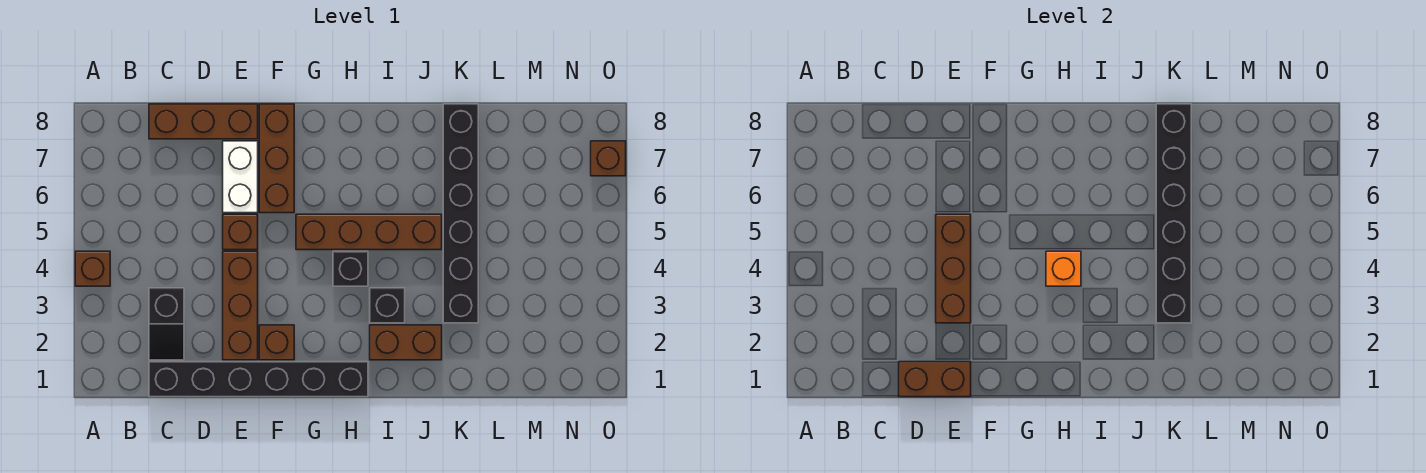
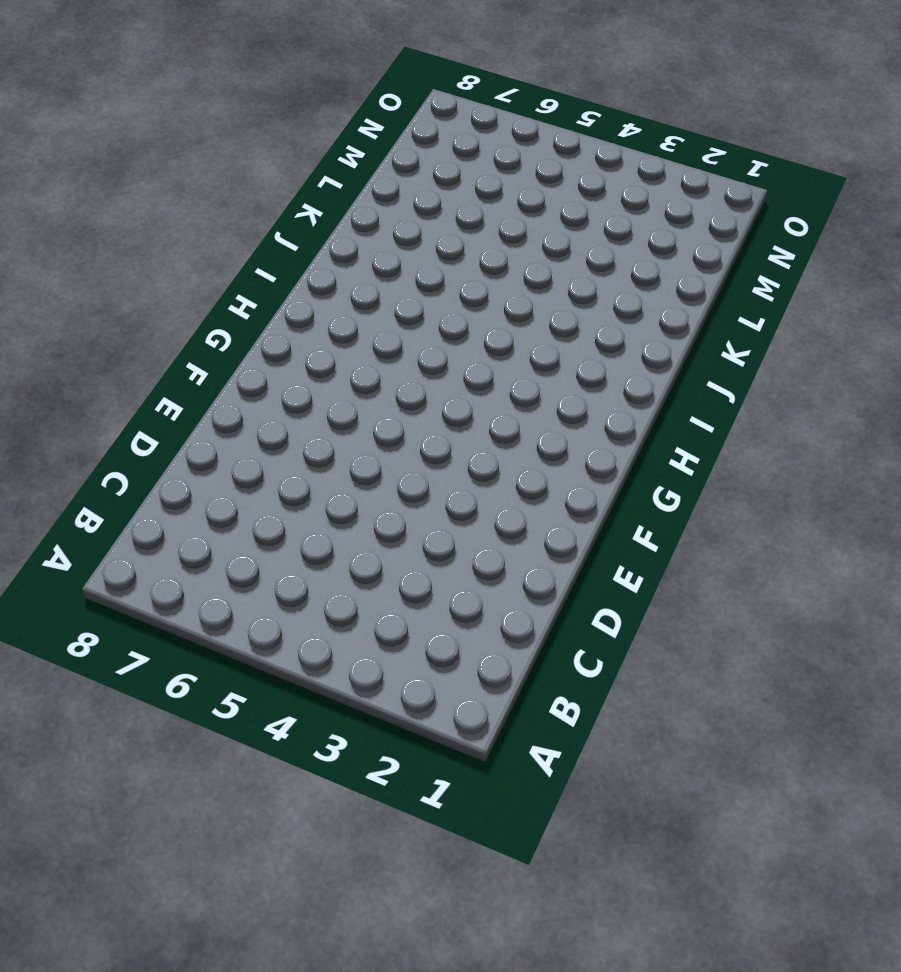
none -> brown brick A4 level 1
none -> black brick C1:H1 level 1
none -> black slope C2:C3 level 1 top 3

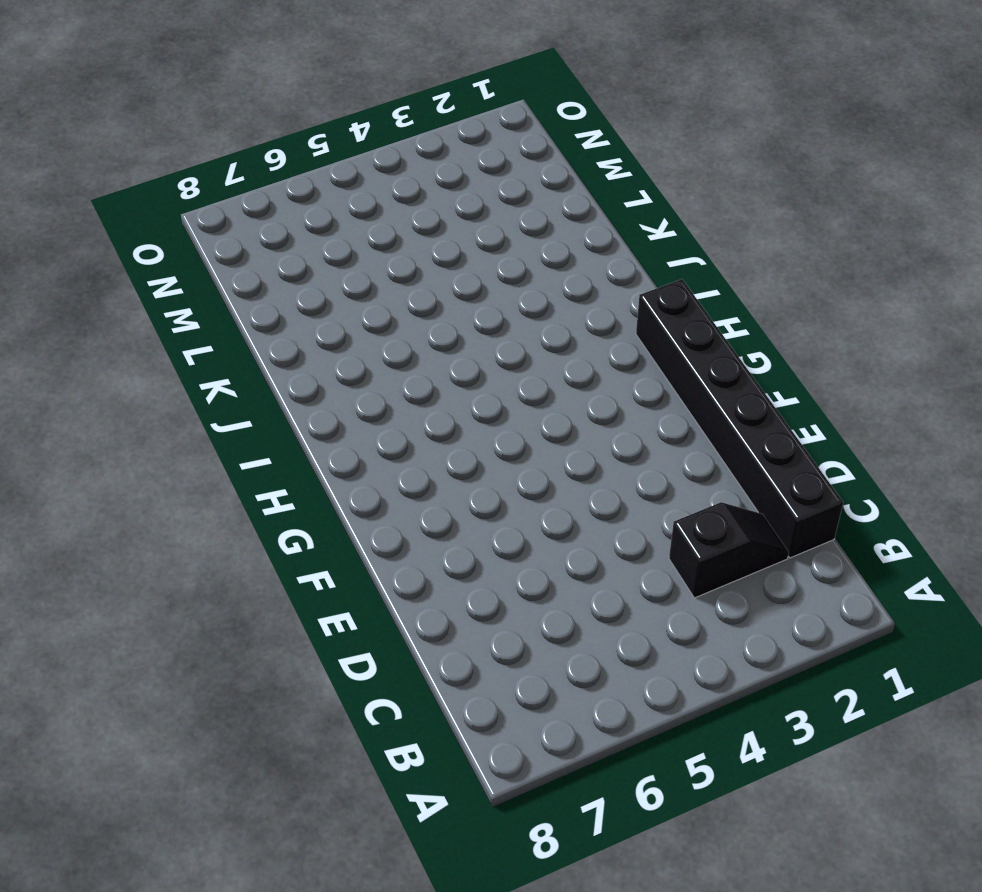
none -> brown brick A4 level 1
none -> brown brick C8:E8 level 1
none -> brown brick E2:E4 level 1

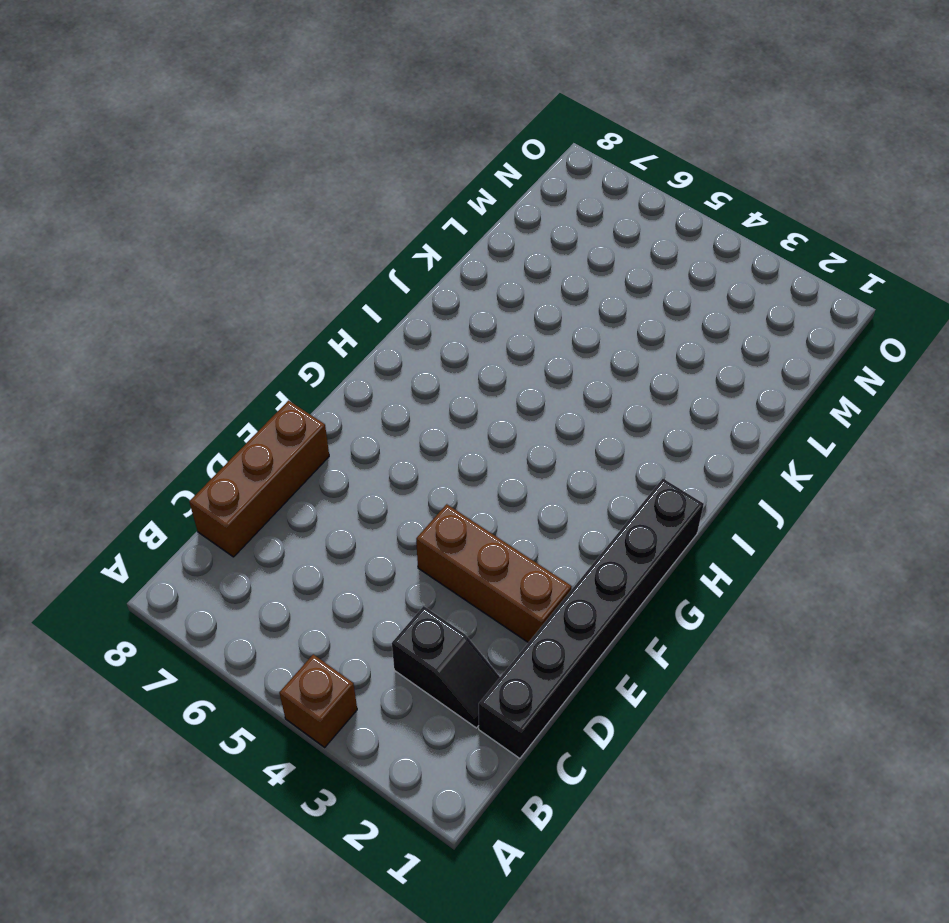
none -> brown brick E5 level 1
none -> white brick E6:E7 level 1
none -> brown brick F2 level 1

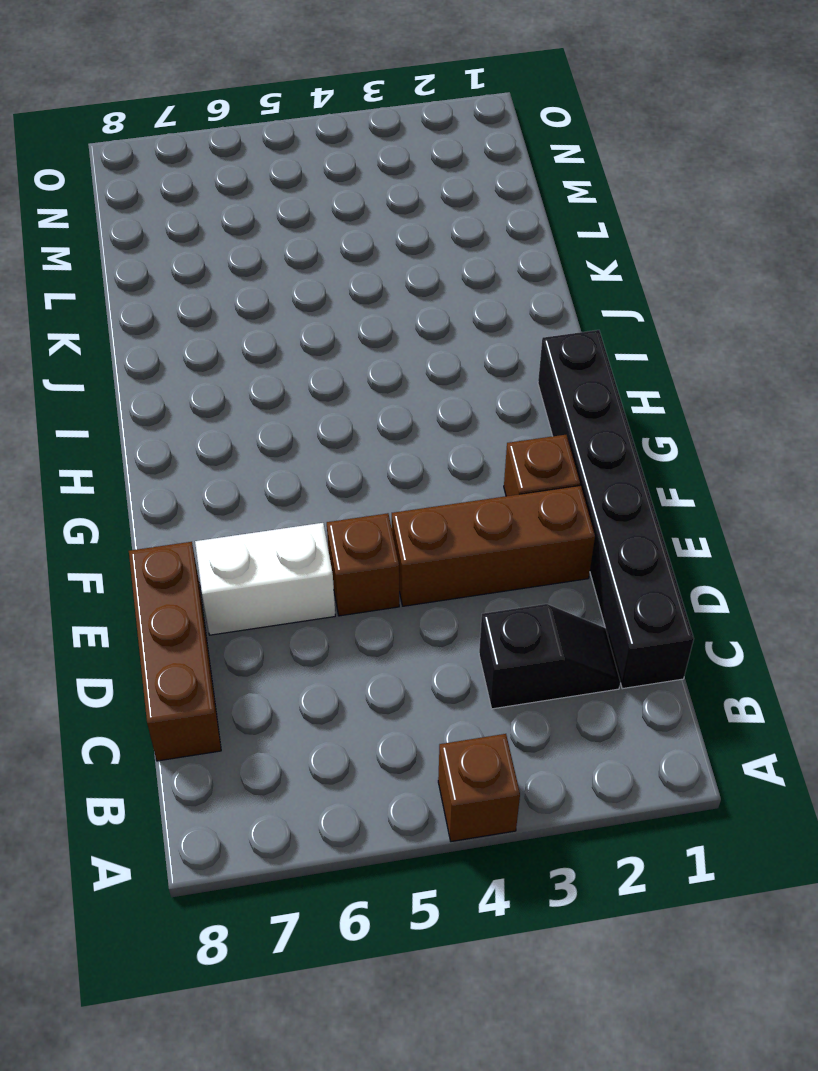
none -> brown brick F6:F8 level 1
none -> brown brick G5:J5 level 1
none -> black brick H4 level 1

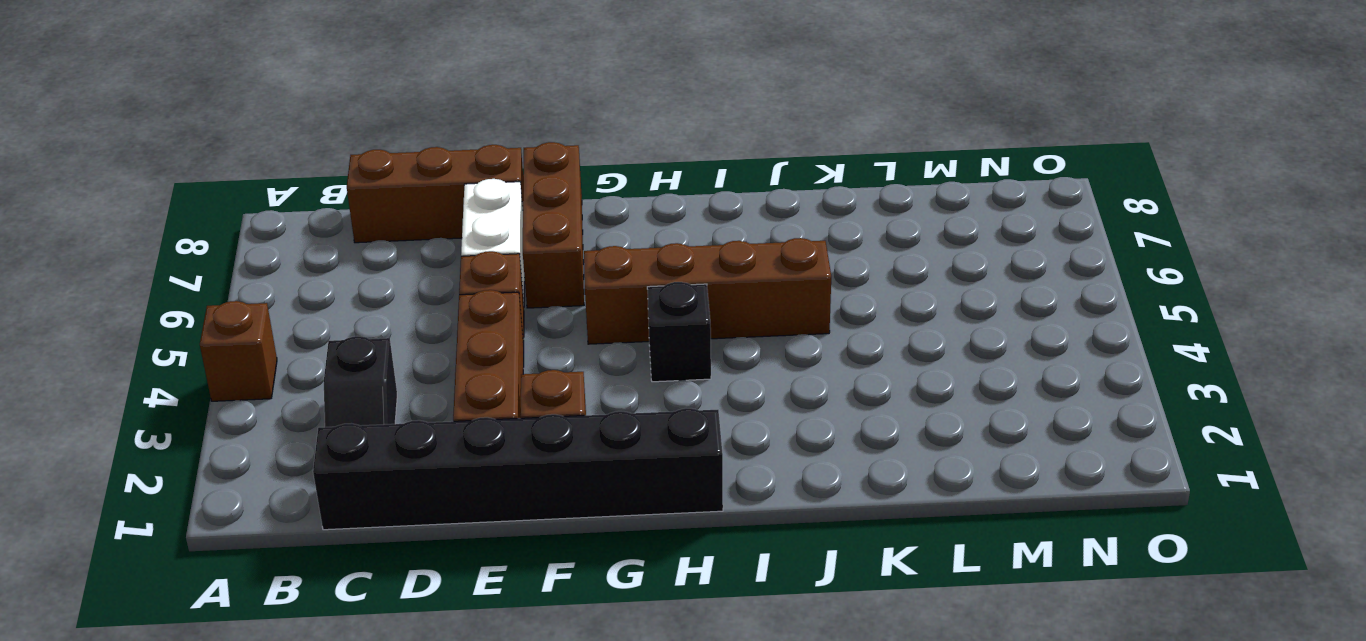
none -> brown brick I2:J2 level 1
none -> black brick I3 level 1
none -> black brick K3:K8 level 1

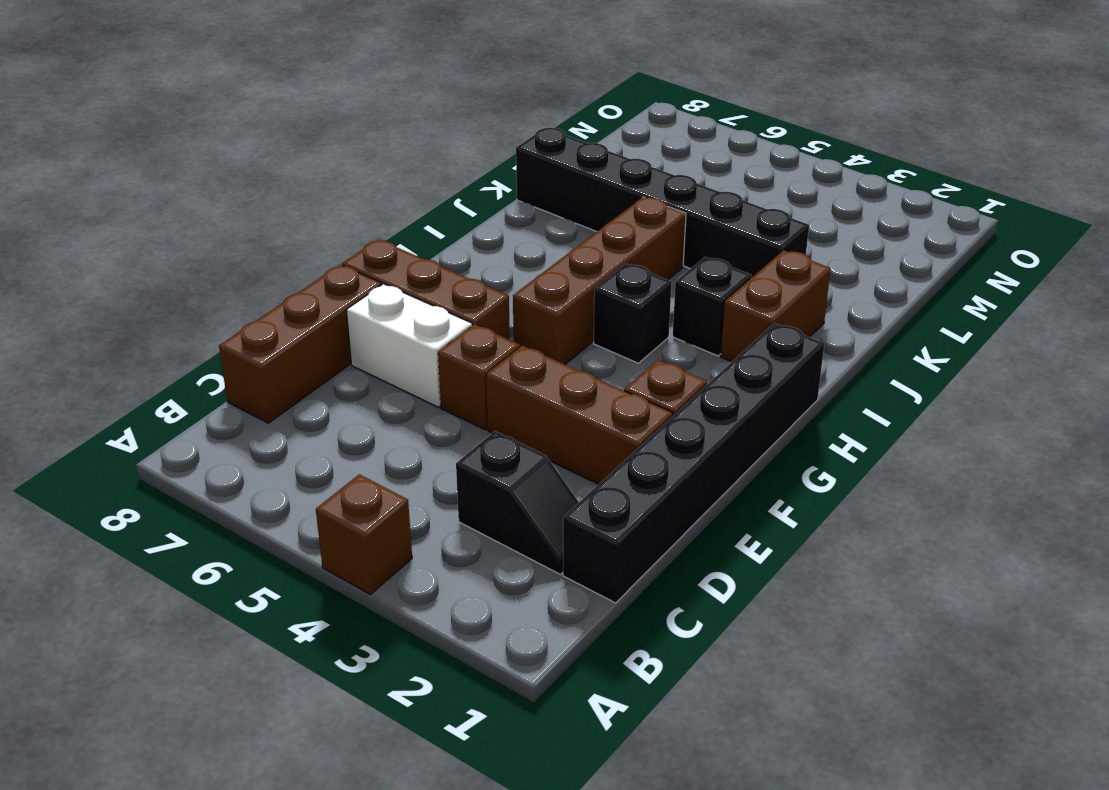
none -> brown brick O7 level 1
none -> brown brick D1:E1 level 2
none -> brown brick E3:E5 level 2

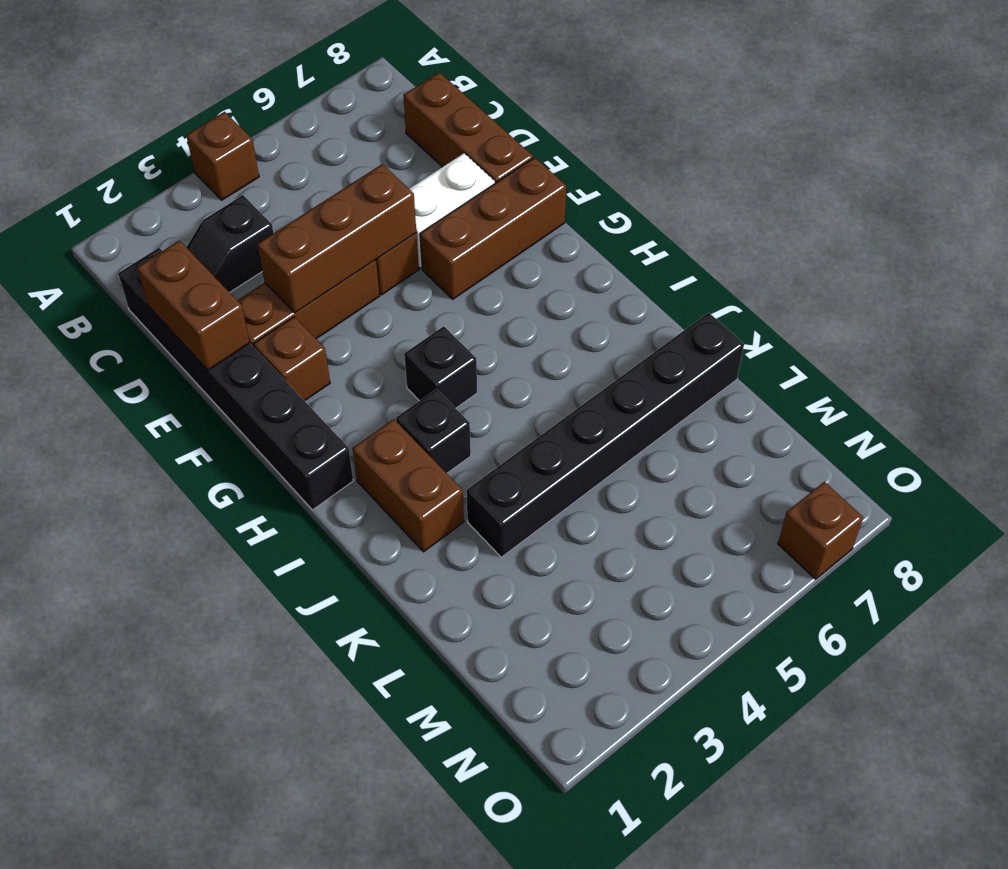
none -> brown brick G5:J5 level 1
none -> orange brick H4 level 2
none -> black brick K3:K8 level 2

